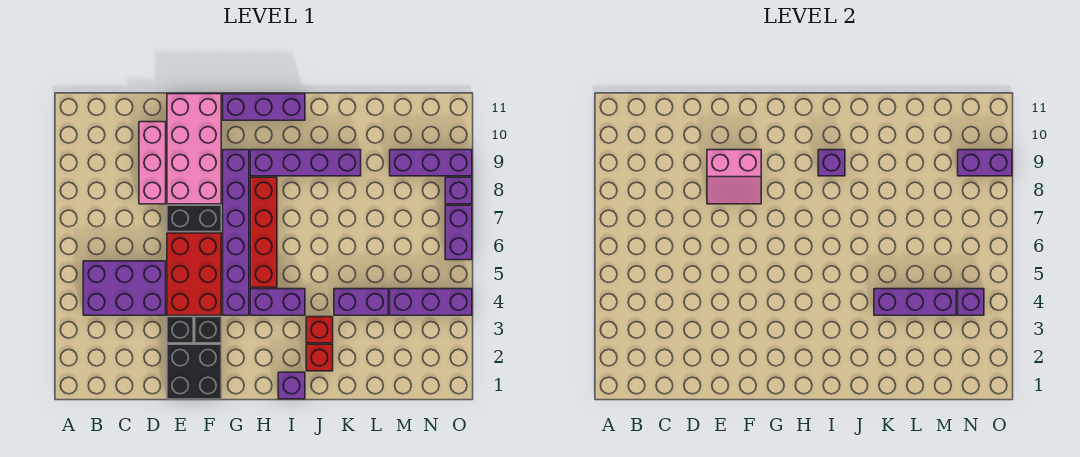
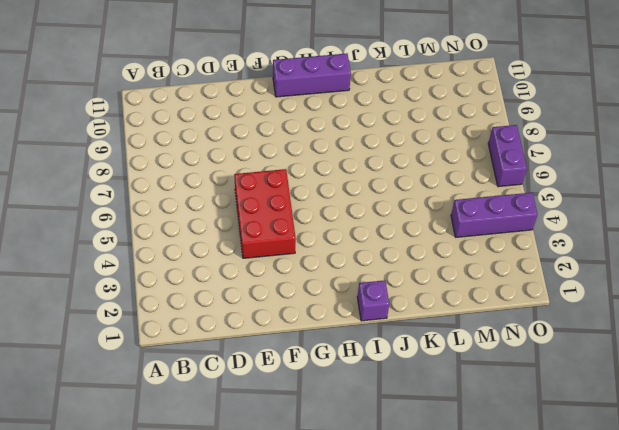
none -> purple brick B4:D5 level 1
none -> pink brick D8:D10 level 1
none -> black brick E1:F2 level 1

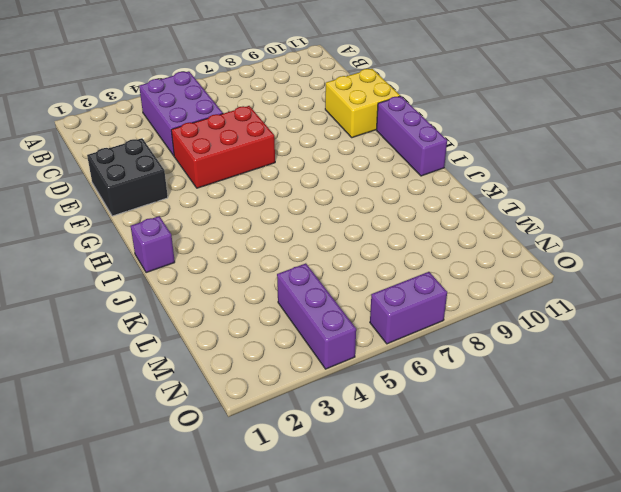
yellow brick E10:F11 level 1 -> pink brick E8:F11 level 1
none -> pink brick D8:D10 level 1
none -> black brick E3 level 1
none -> black brick E7:F7 level 1

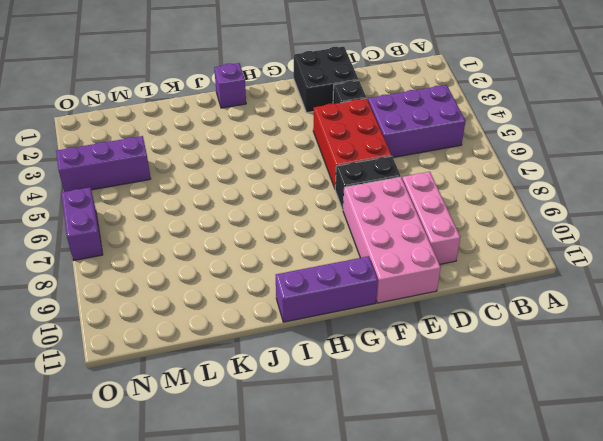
none -> black brick F3 level 1
none -> purple brick G4:G9 level 1
none -> purple brick H4:I4 level 1

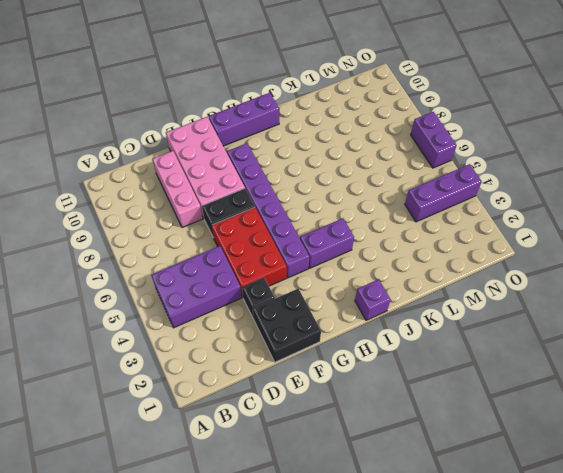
none -> black brick F3 level 1
none -> red brick H5:H8 level 1
none -> purple brick H9:K9 level 1

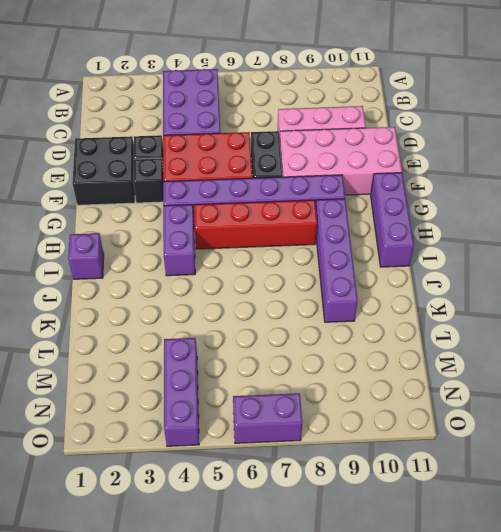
none -> red brick J2 level 1
none -> red brick J3 level 1
none -> purple brick K4:L4 level 1

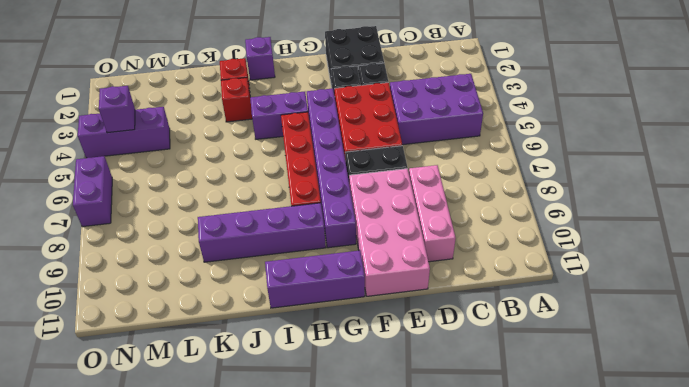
none -> purple brick K4:L4 level 1
none -> purple brick M9:O9 level 1
none -> purple brick O8 level 1

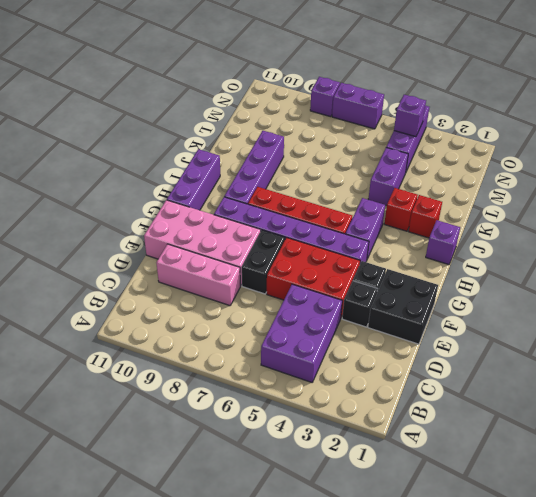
none -> purple brick M9:O9 level 1
none -> pink slope E8:F9 level 2 top 9
none -> purple brick I9 level 2

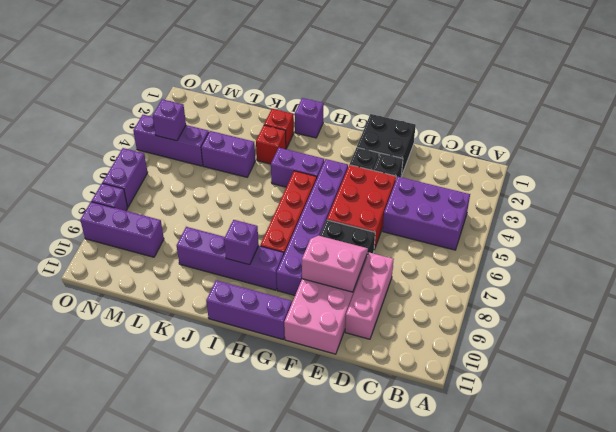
none -> purple brick K4:M4 level 2
none -> purple brick N9:O9 level 2

